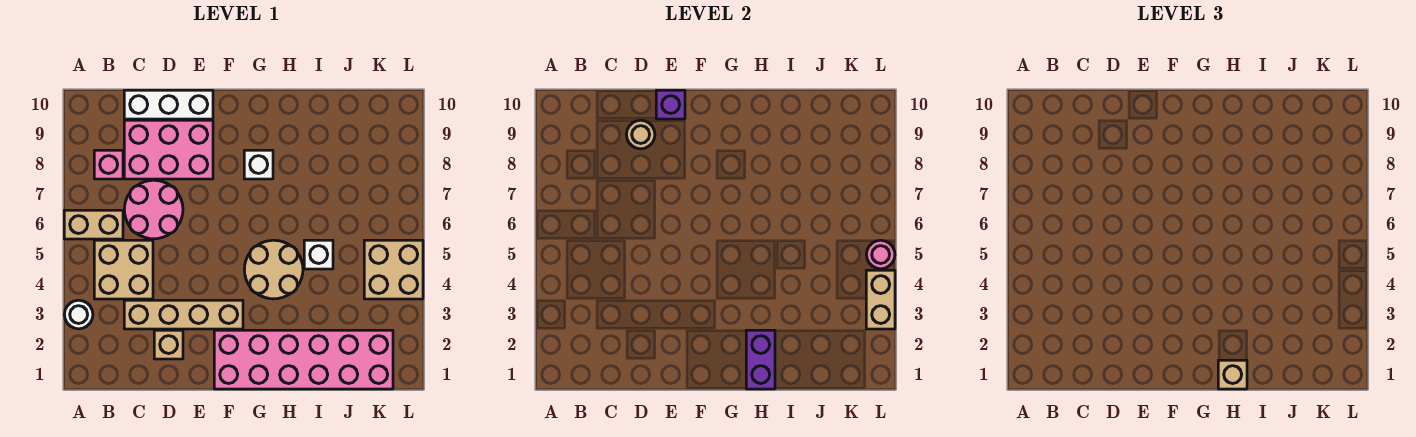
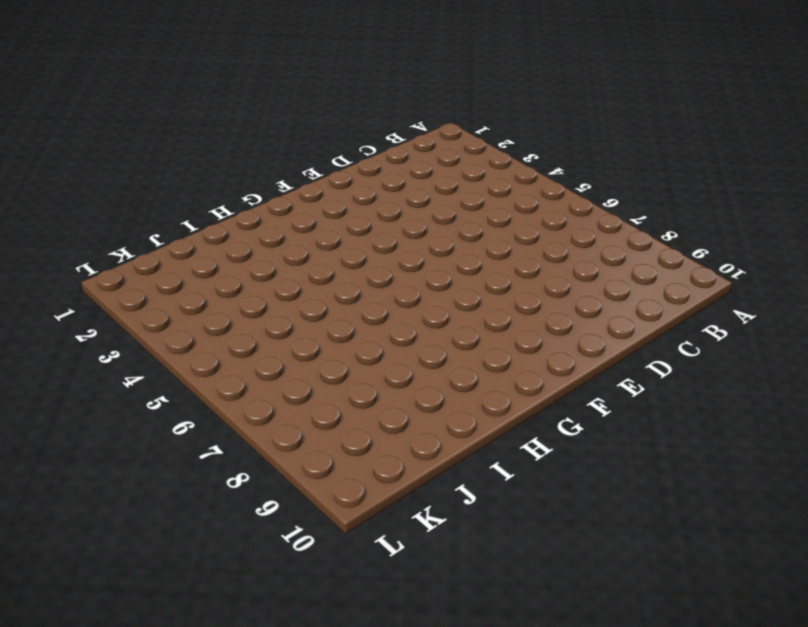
none -> white round brick A3 level 1
none -> tan brick A6:B6 level 1
none -> tan brick B4:C5 level 1

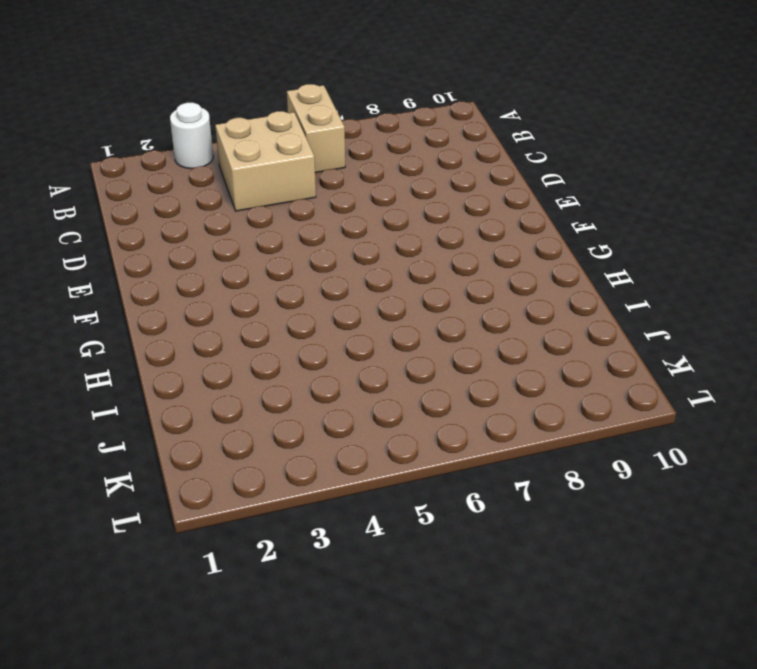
none -> pink brick B8 level 1
none -> tan brick C3:F3 level 1
none -> pink round brick C6:D7 level 1

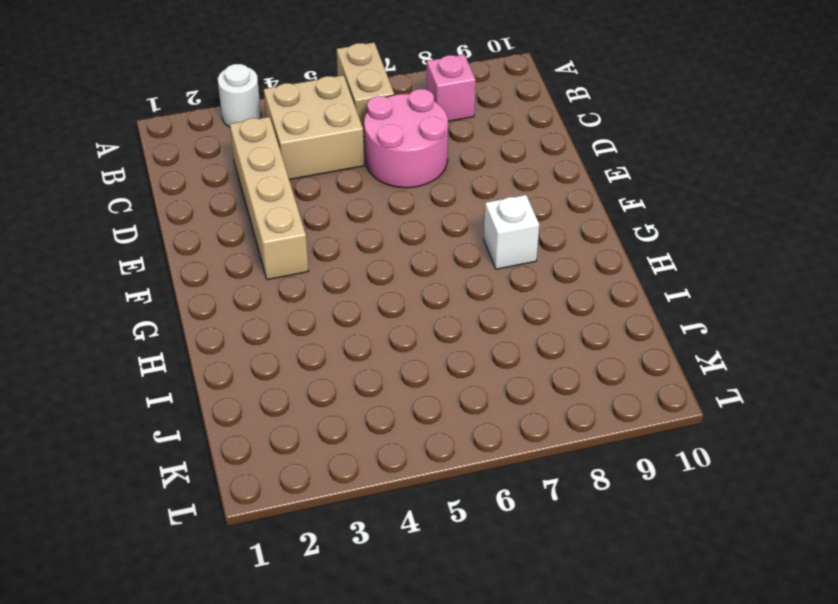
none -> pink brick C8:E9 level 1
none -> white brick C10:E10 level 1
none -> tan brick D2 level 1

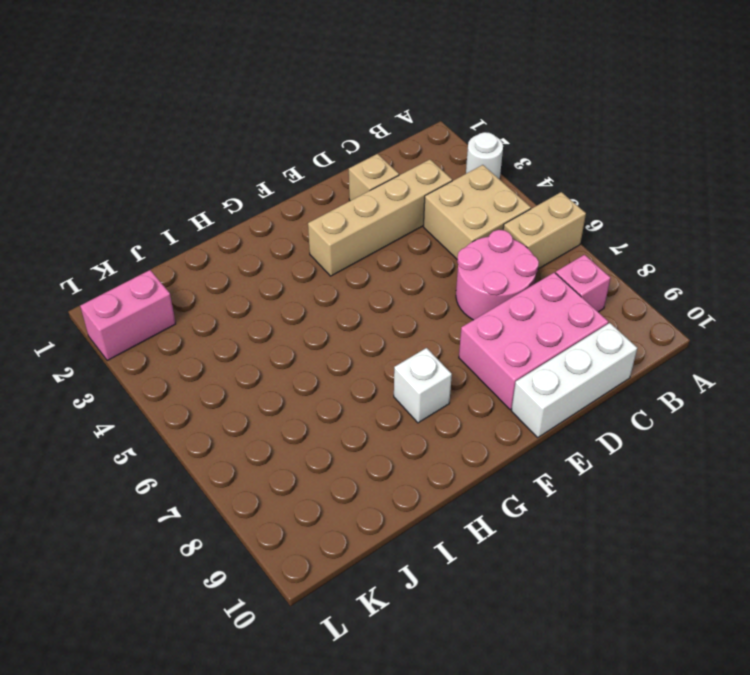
pink brick K2:L2 level 1 -> pink brick F1:K2 level 1
none -> tan round brick G4:H5 level 1
none -> white brick I5 level 1
none -> tan brick K4:L5 level 1

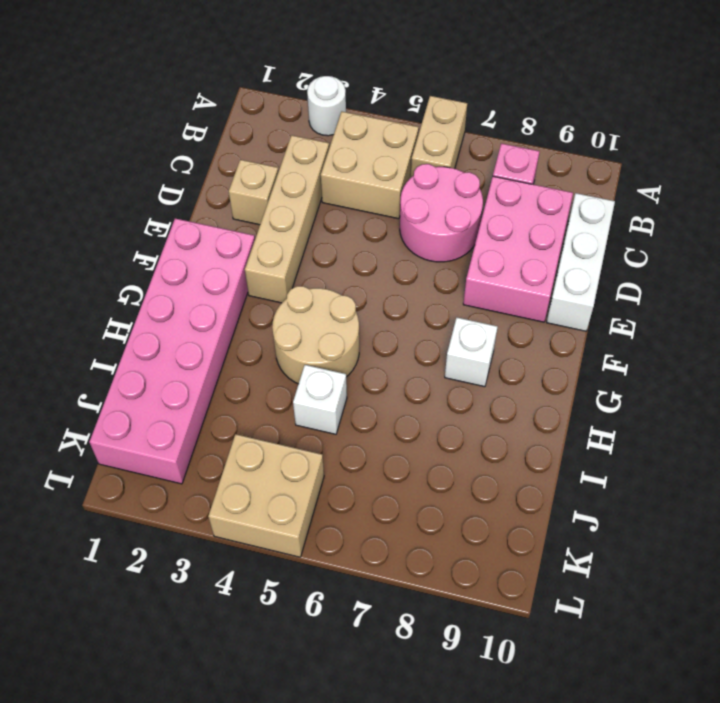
none -> tan round brick D9 level 2
none -> purple brick E10 level 2
none -> purple brick H1:H2 level 2

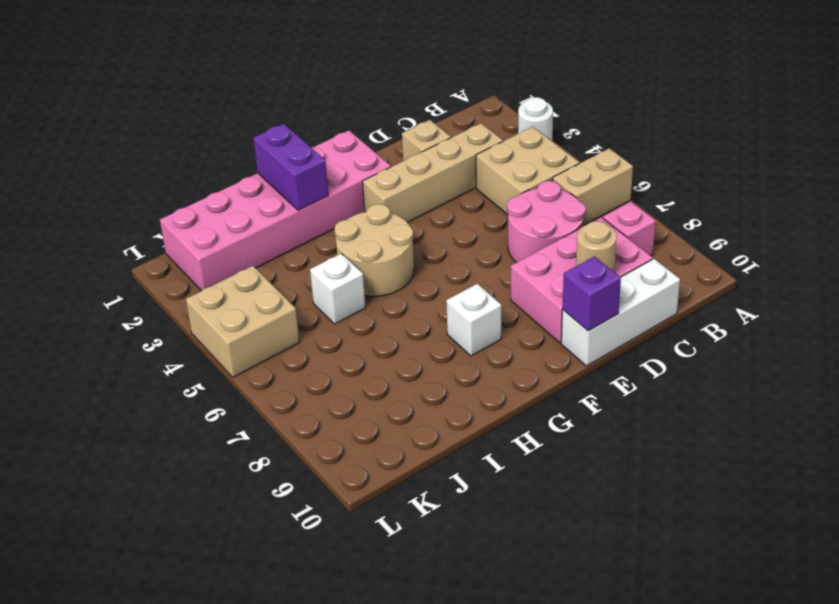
none -> tan brick L3:L4 level 2
none -> pink round brick L5 level 2
none -> tan brick H1 level 3

